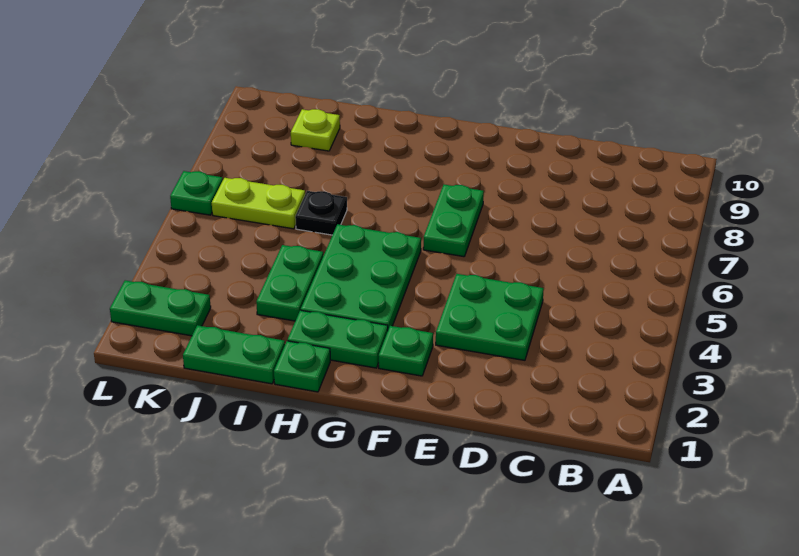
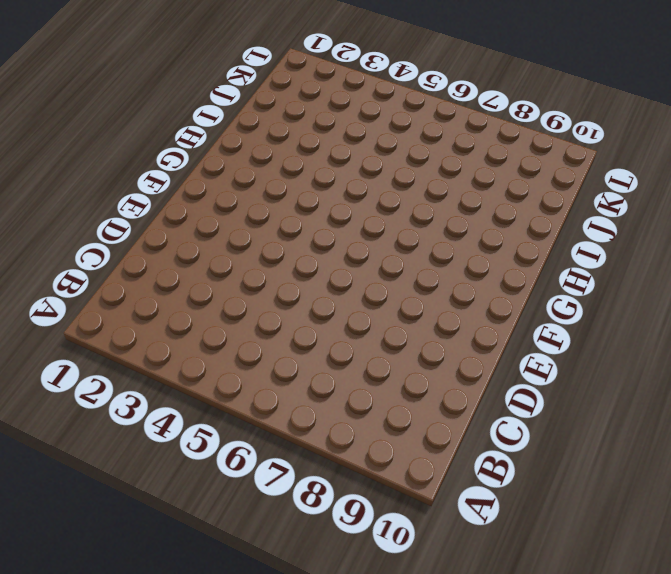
none -> green plate D3:E4 level 1
none -> green plate F2 level 1
none -> green plate F6:F7 level 1

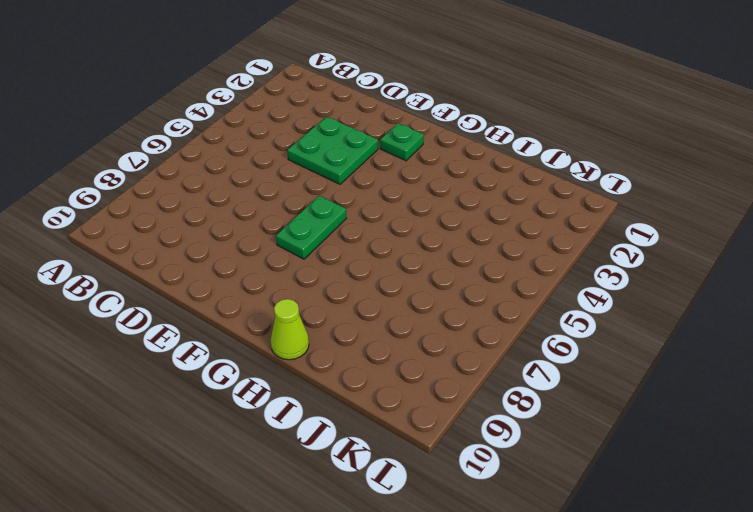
lime cone H10 level 1 -> none
none -> green plate G2:H2 level 1
none -> green plate G3:H5 level 1
none -> green plate H1 level 1

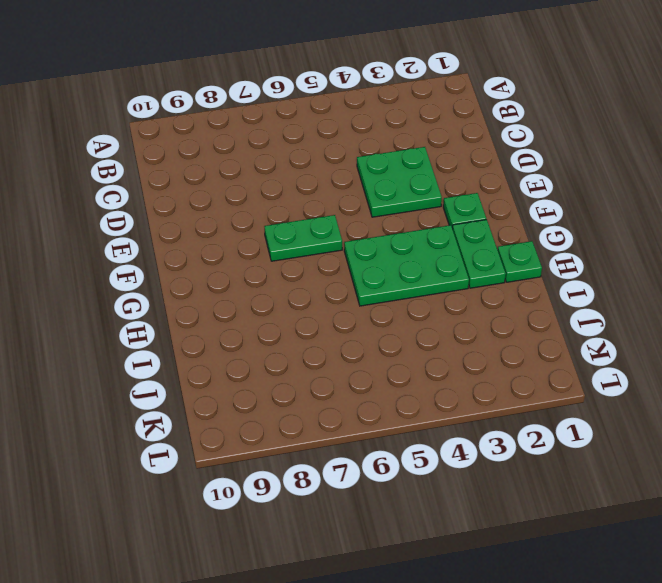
none -> green plate I1:J1 level 1
none -> green plate I3:I4 level 1
none -> black plate I6 level 1

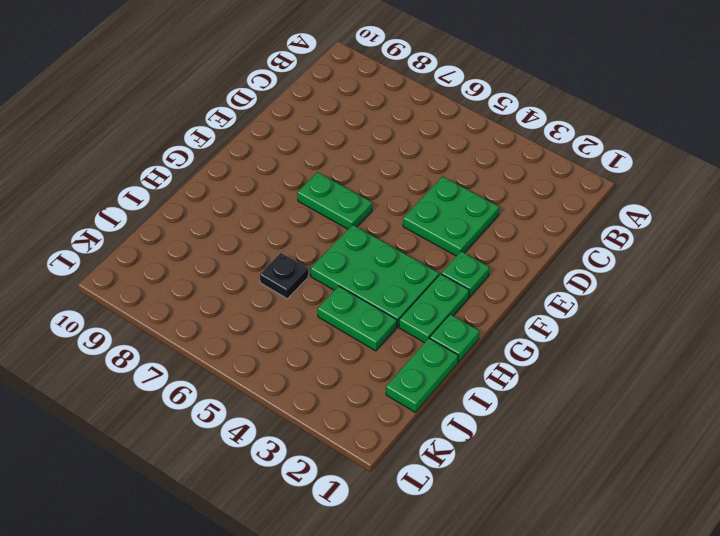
none -> lime plate J6:K6 level 1
none -> lime plate J9 level 1
none -> green plate K2:L2 level 1

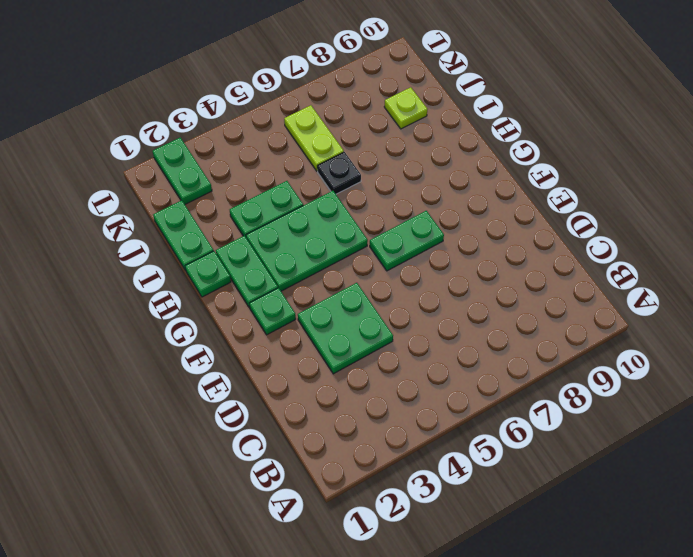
none -> green plate L6 level 1

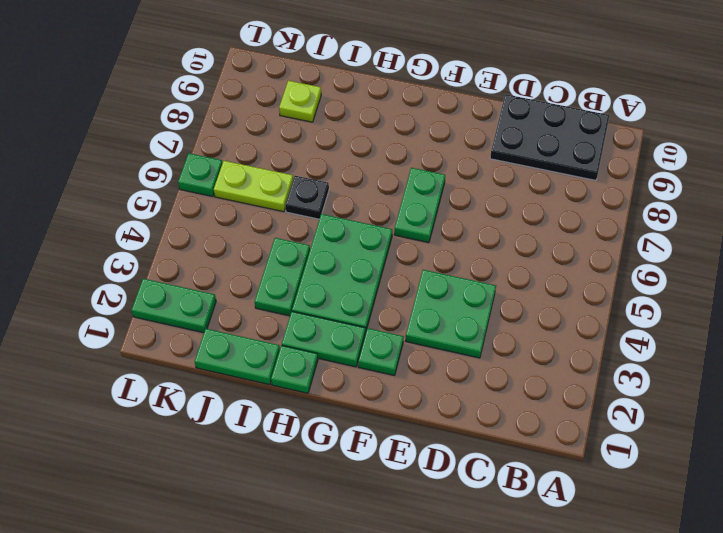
black plate B9:D10 level 1 -> none

